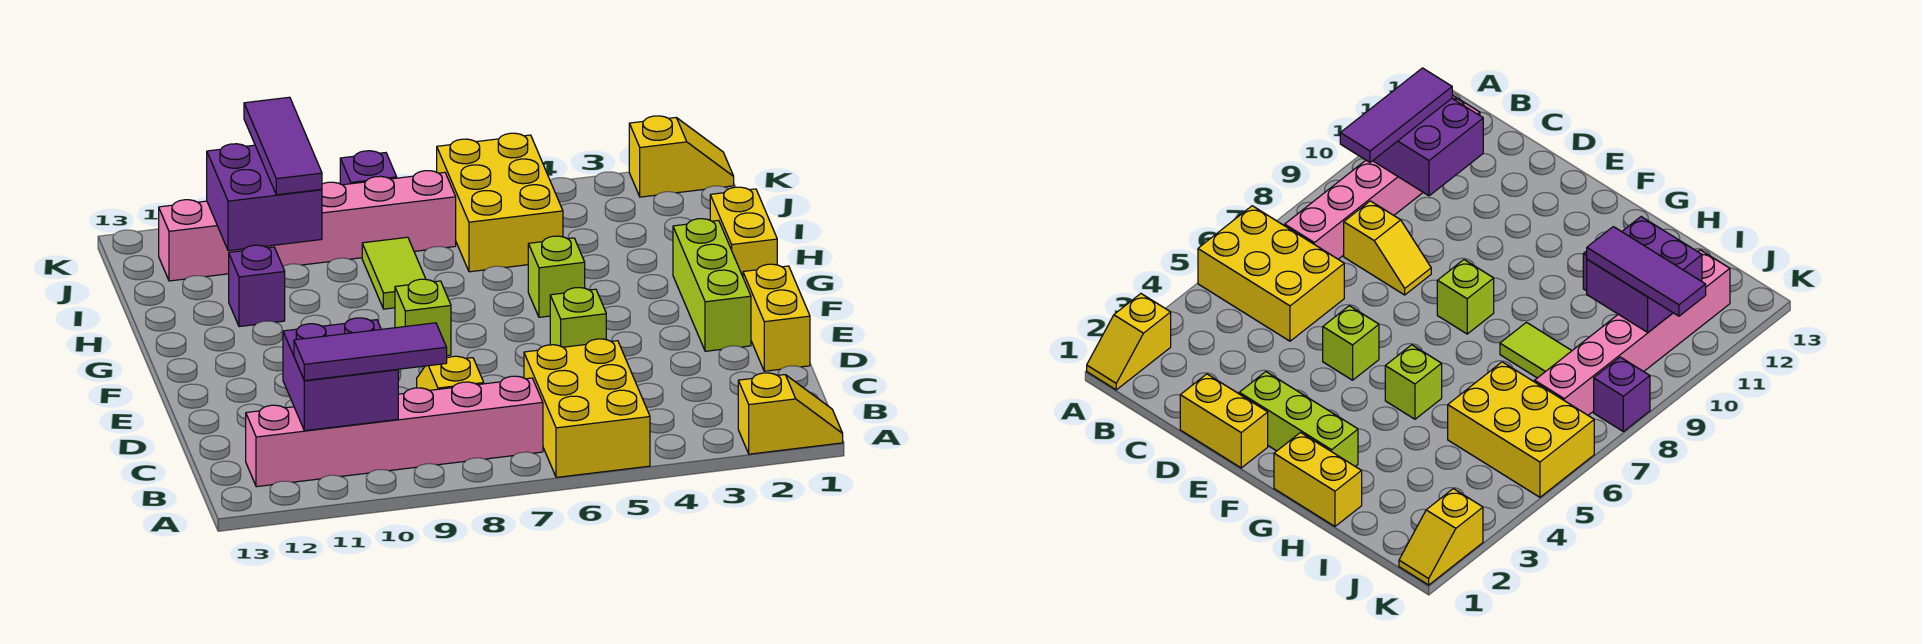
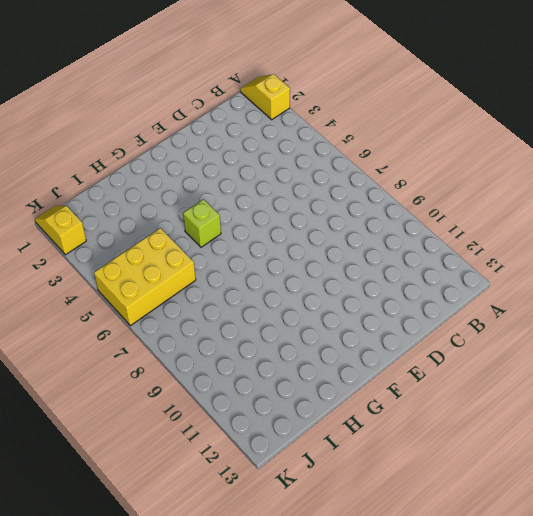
none -> yellow brick A5:C6 level 1
none -> pink brick B7:B12 level 1
none -> yellow slope C8:D8 level 1 top C

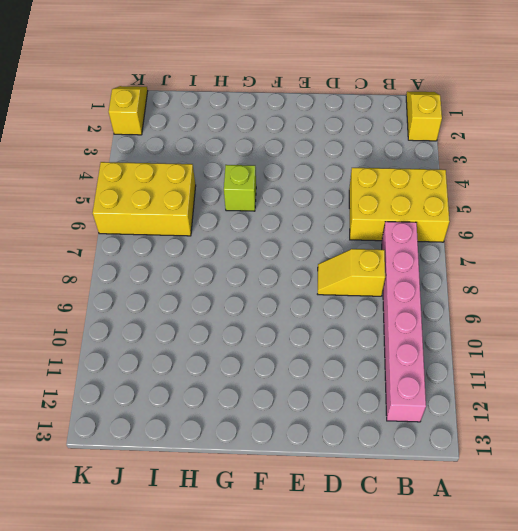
none -> yellow brick D1:E1 level 1
none -> lime brick E2:G2 level 1
none -> lime brick E5 level 1

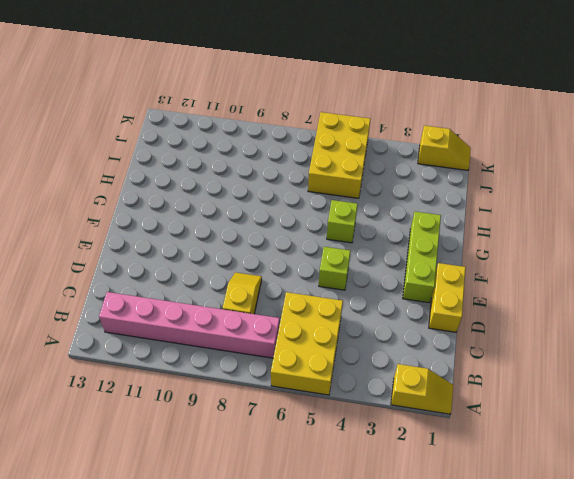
none -> lime brick F8 level 1
none -> yellow brick G1:H1 level 1
none -> lime tile H8:I8 level 1

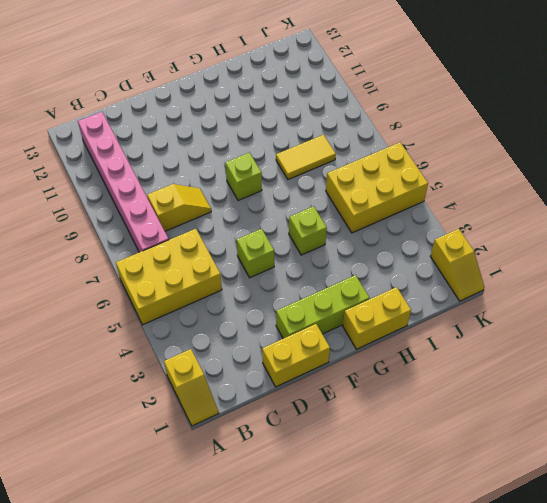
yellow tile H8:I8 level 1 -> lime tile H8:I8 level 1
none -> purple brick H11 level 1
none -> pink brick J7:J12 level 1
none -> purple brick K8 level 1

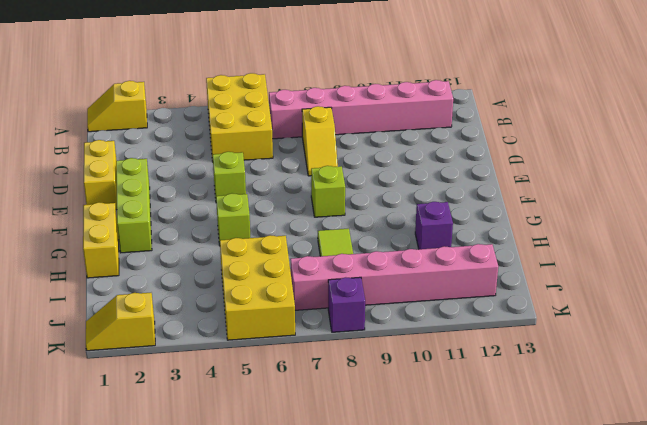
none -> purple brick B10:C11 level 2
none -> purple brick I10:J11 level 2
none -> purple tile B9:B11 level 3

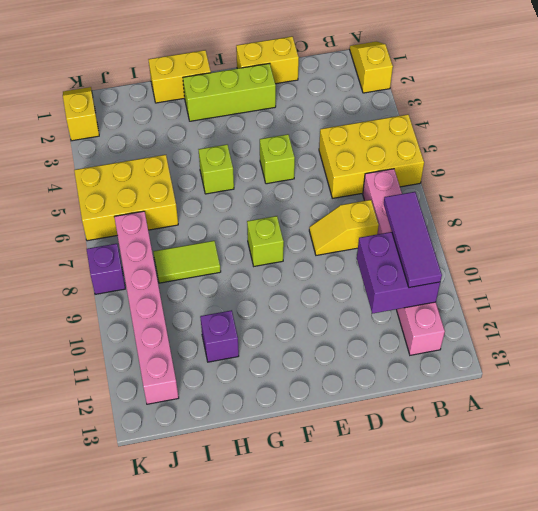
none -> purple brick I10:J11 level 2
none -> purple tile I10:K10 level 3

